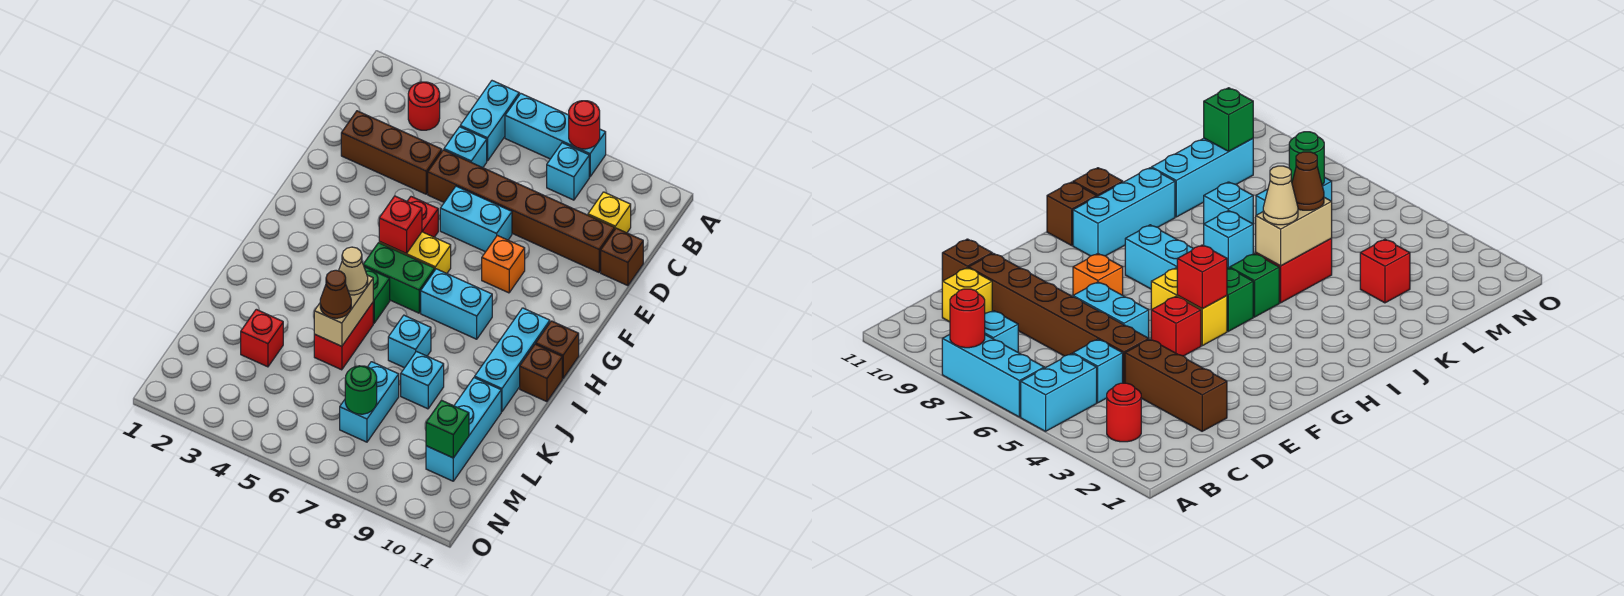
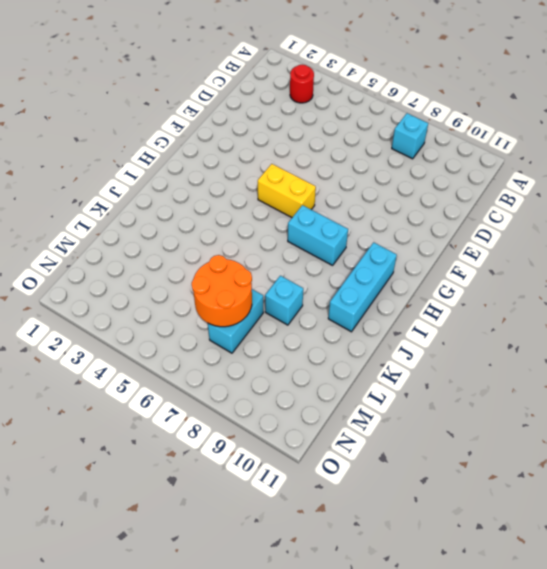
orange round brick L6:M7 level 2 -> green round brick M7 level 2
none -> cyan brick A5:B5 level 1
none -> cyan brick A6:A8 level 1
none -> cyan brick C5 level 1
none -> yellow brick C10 level 1

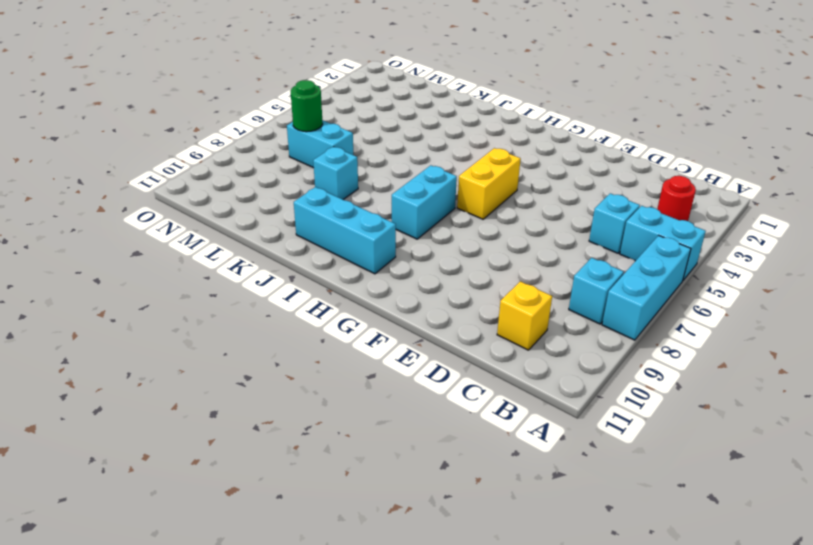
none -> brown brick D2:D4 level 1
none -> brown brick D5:D10 level 1
none -> brown brick D11 level 1
none -> cyan brick E6:E7 level 1

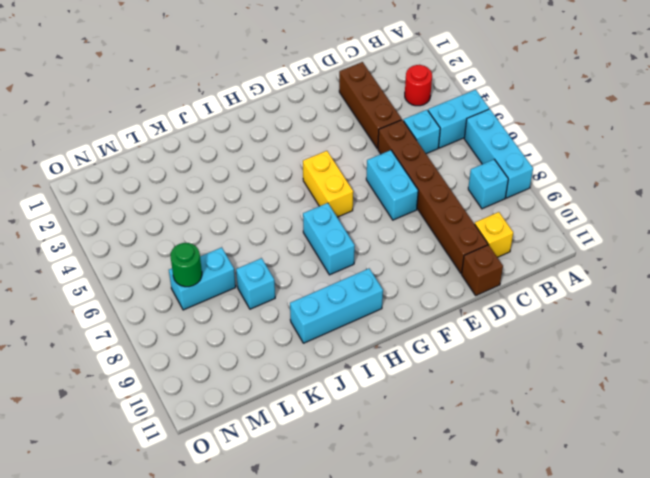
none -> red brick F5 level 1
none -> orange brick F8 level 1
none -> green brick H5:H6 level 1
none -> brown brick H11 level 1

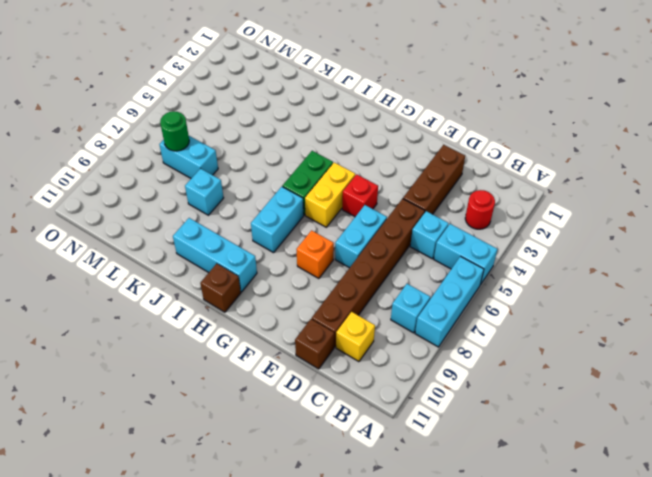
none -> green brick I5 level 1
none -> brown brick I11 level 1
none -> red brick J5:K5 level 1
none -> cyan brick J7 level 1

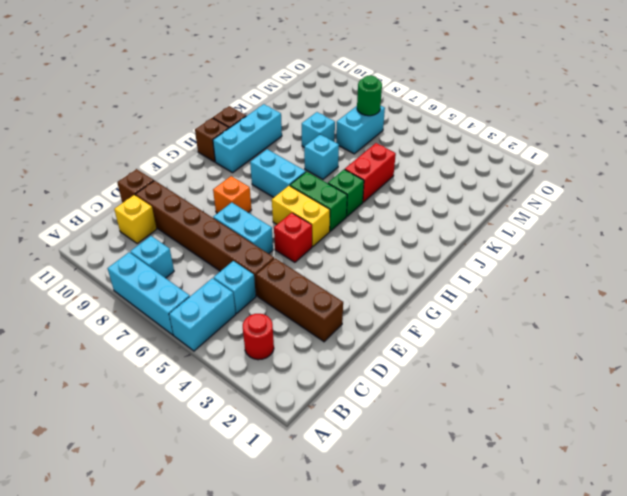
none -> cyan brick K10:M10 level 1
none -> red brick L3 level 1
none -> red round brick A8 level 2
none -> red brick G5 level 2

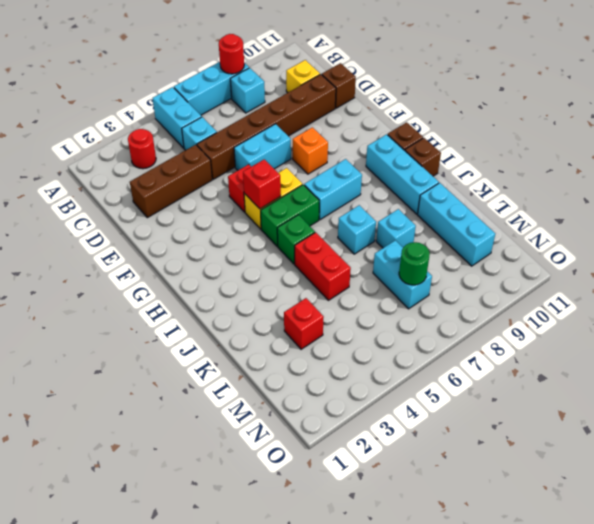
none -> tan brick J5:K5 level 2
none -> green brick M10 level 2
none -> tan cone J5 level 3
none -> brown cone K5 level 3

